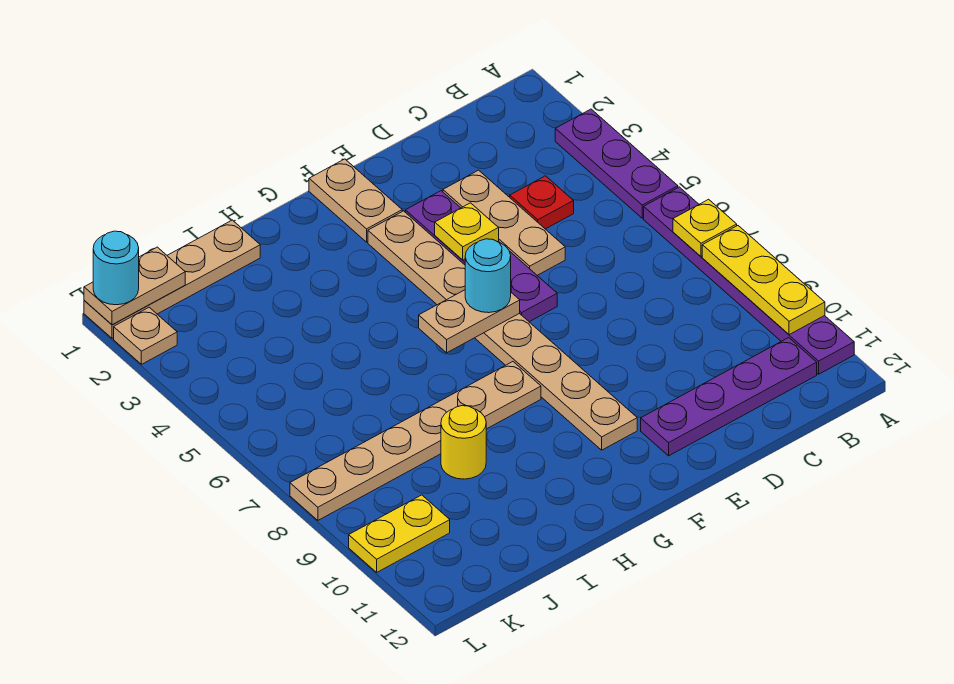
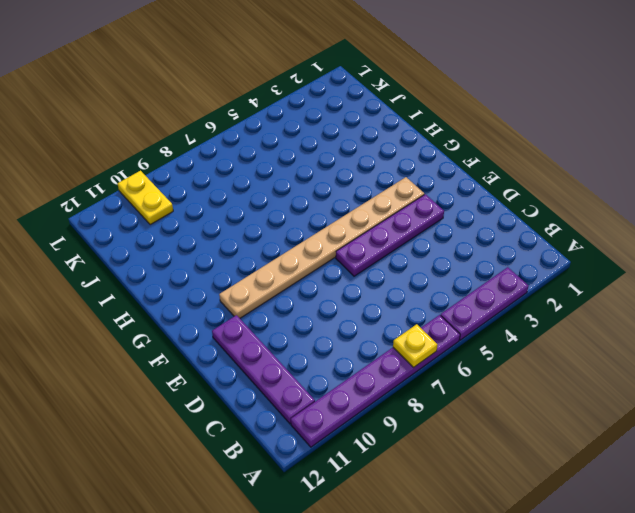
none -> red plate C4 level 1
none -> tan plate D3:D5 level 1
none -> tan plate F1:F2 level 1

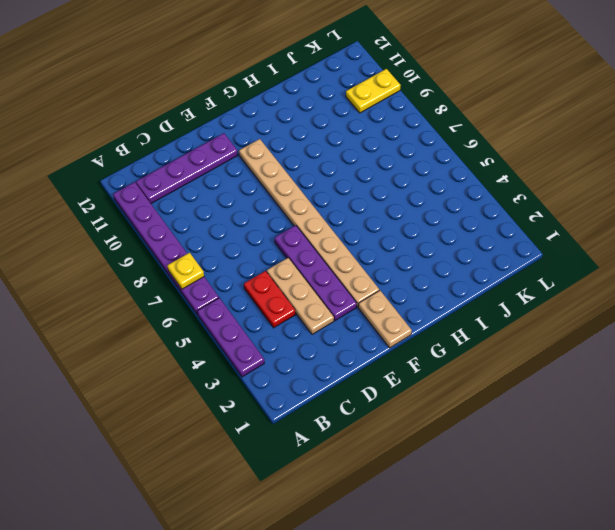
red plate C4:C5 level 1 -> red plate C4 level 1
none -> tan plate G8:L8 level 1
none -> tan plate I1:L1 level 1
none -> yellow round brick I9 level 1

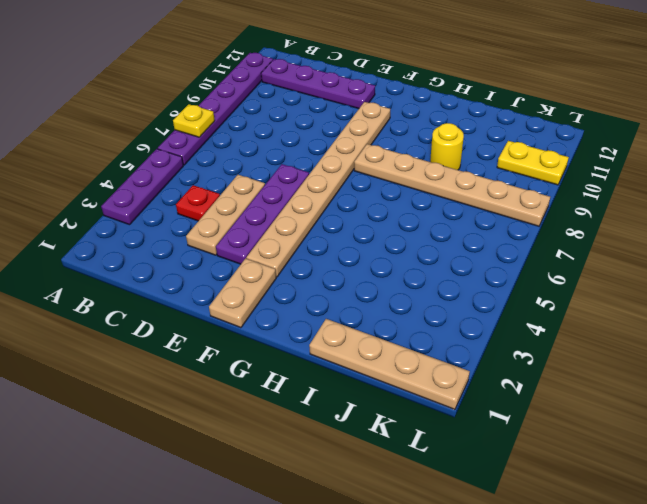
none -> tan plate L2 level 1
none -> yellow plate A8:A10 level 2
none -> yellow plate E4 level 2

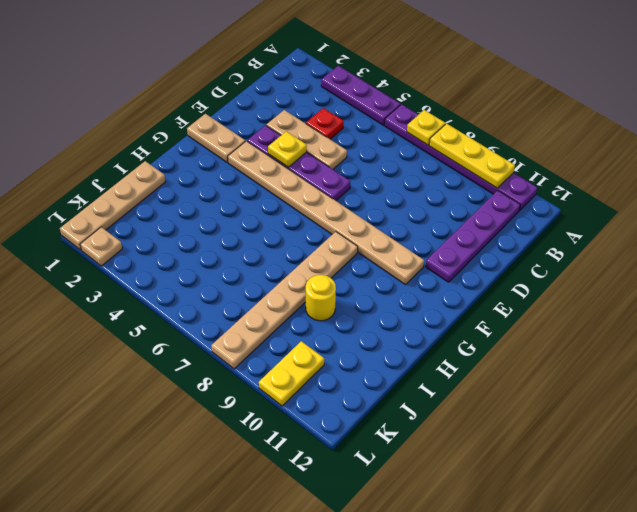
none -> tan plate F6:G6 level 2
none -> tan plate K1:L1 level 2
none -> cyan round brick F6 level 3

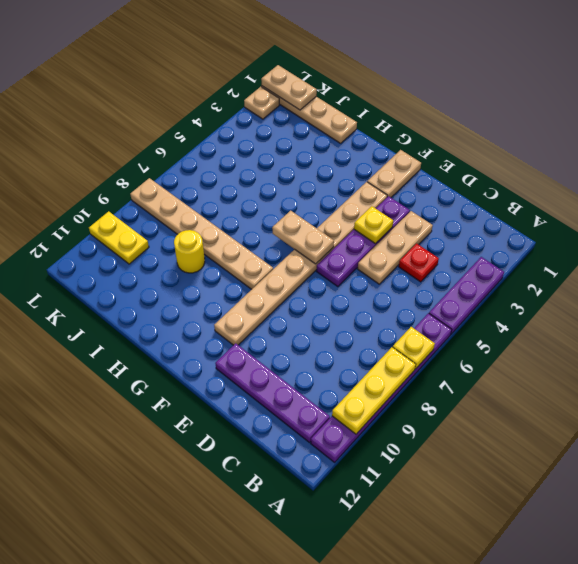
none -> cyan round brick F6 level 3
none -> cyan round brick L1 level 3

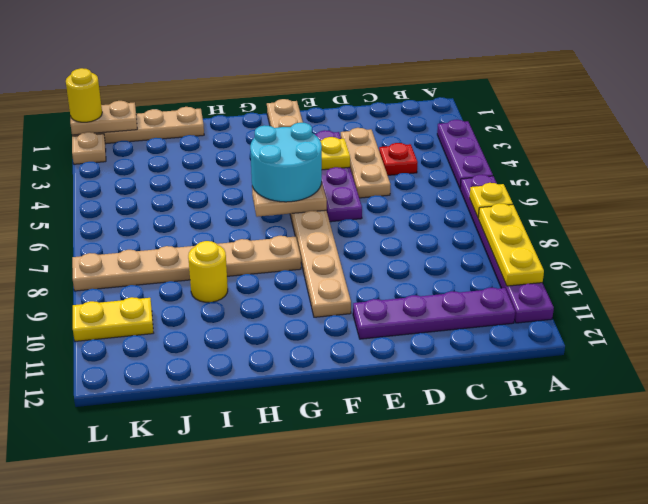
cyan round brick F5:G6 level 3 -> cyan round brick F6 level 3
yellow round brick L1 level 3 -> cyan round brick L1 level 3

